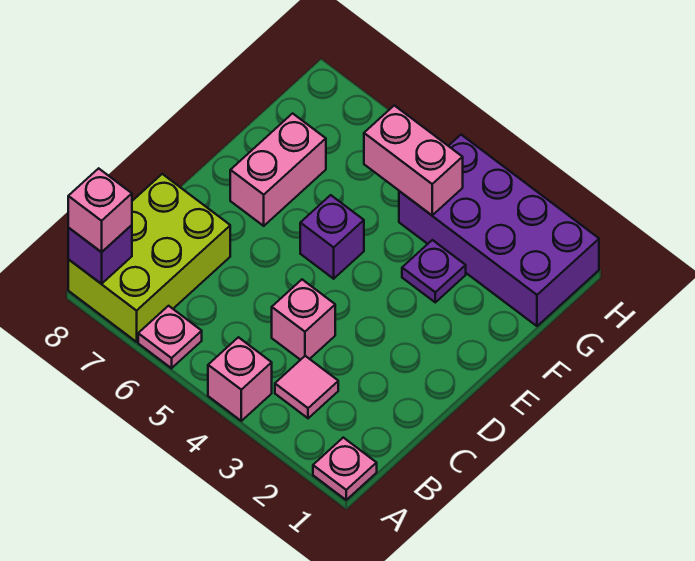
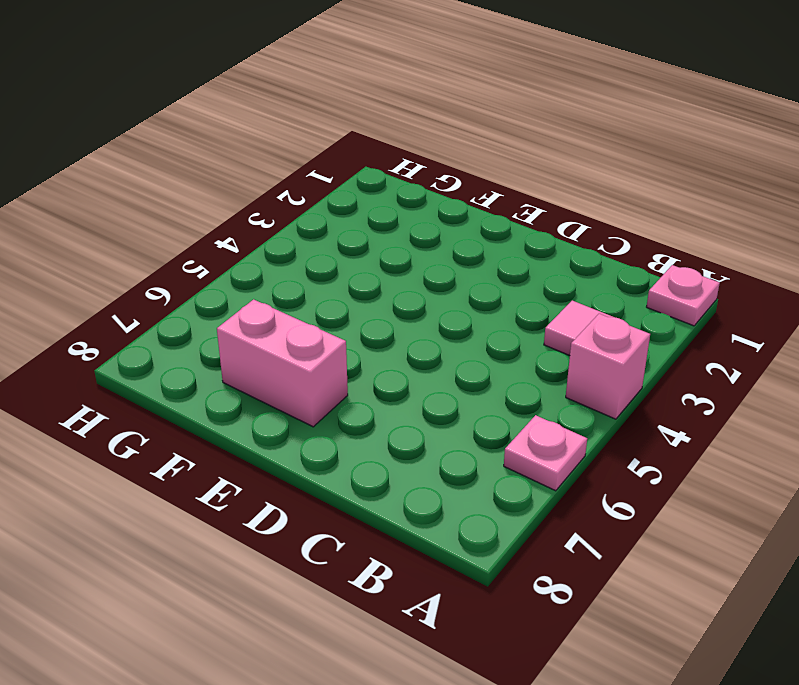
none -> lime brick A7:C8 level 1
none -> pink brick C4 level 1
none -> purple brick E5 level 1

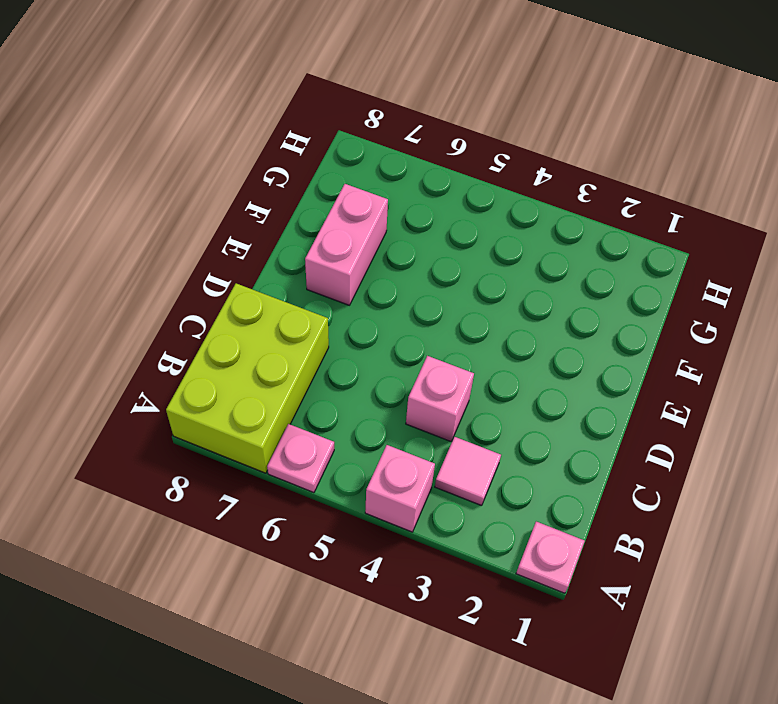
none -> purple brick E5 level 1
none -> purple plate F3 level 1
none -> purple brick G1:H4 level 1

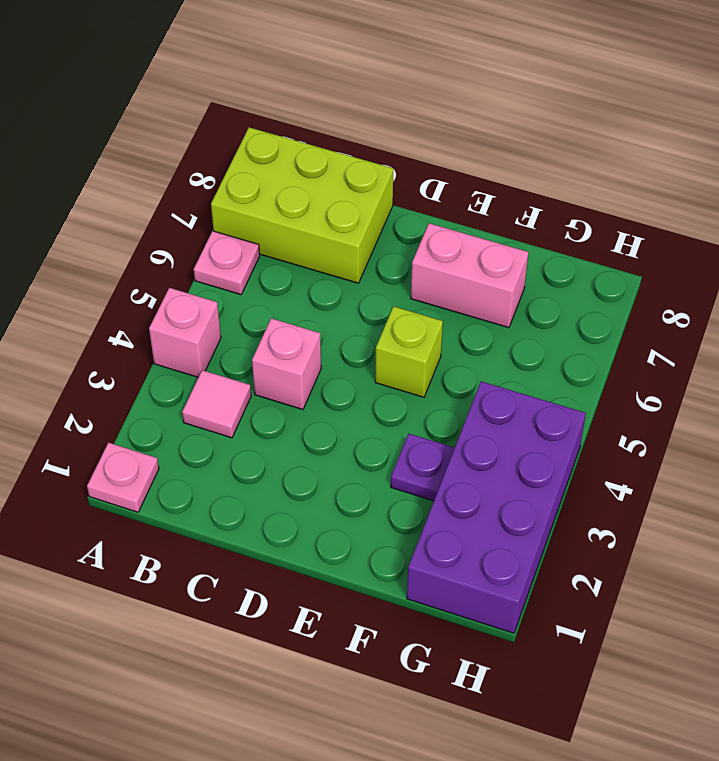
lime brick E5 level 1 -> purple brick E5 level 1
none -> purple brick A8 level 2
none -> pink brick G4:G5 level 2
none -> pink brick A8 level 3

